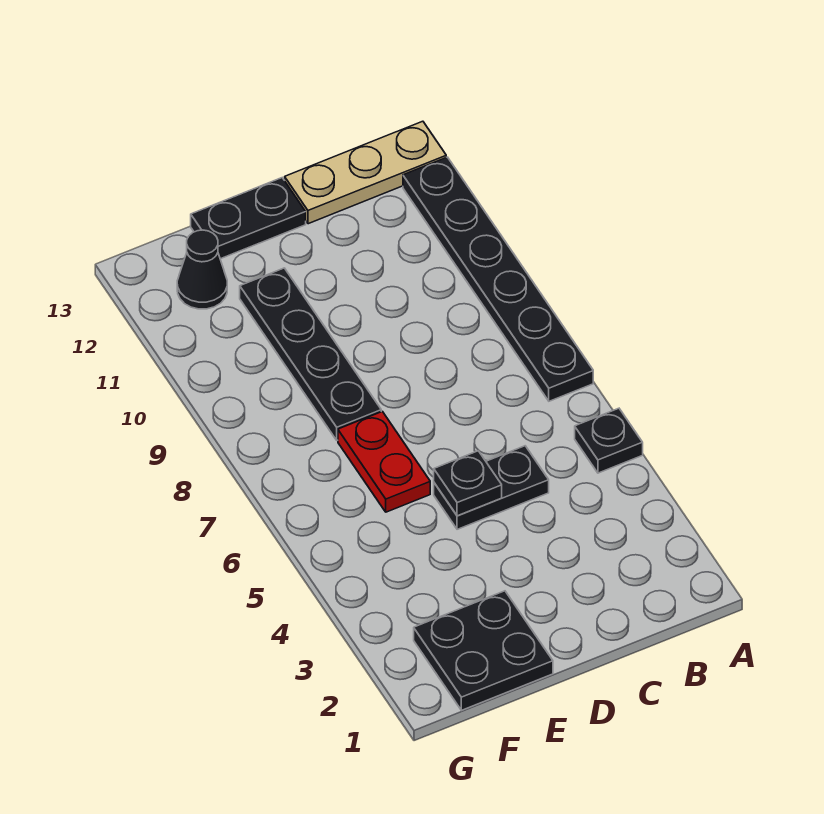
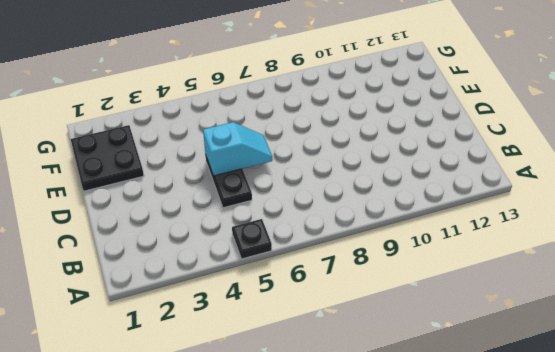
cyan slope D5:D6 level 2 top 5 -> black plate D5 level 2
none -> black plate A7:A12 level 1
none -> tan plate A13:C13 level 1

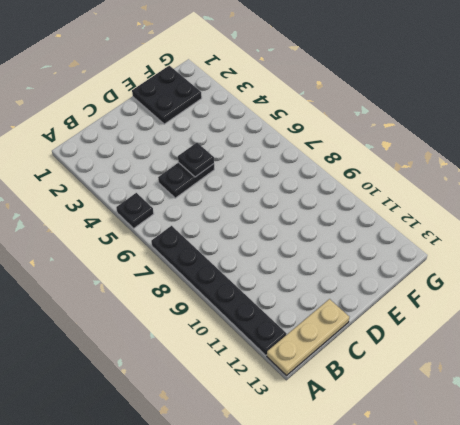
none -> black plate D13:E13 level 1
none -> red plate E6:E7 level 1

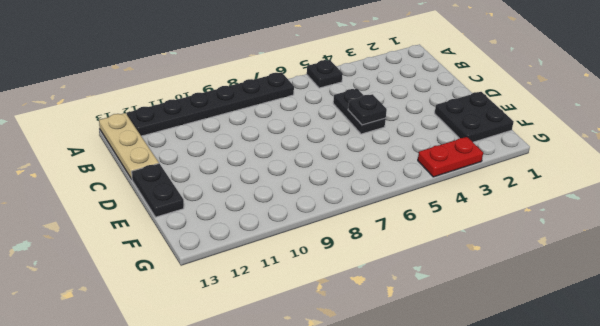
red plate G3:G4 level 1 -> red plate E6:E7 level 1
none -> black plate E8:E11 level 1
none -> black cone F12 level 1

